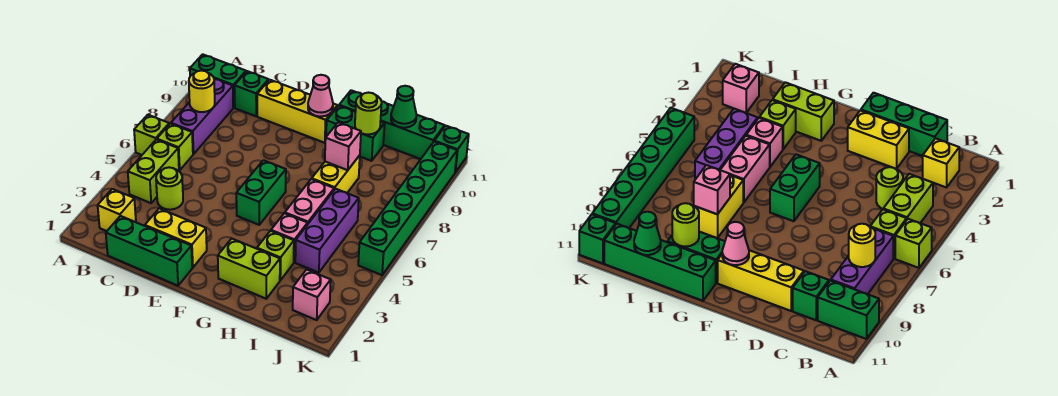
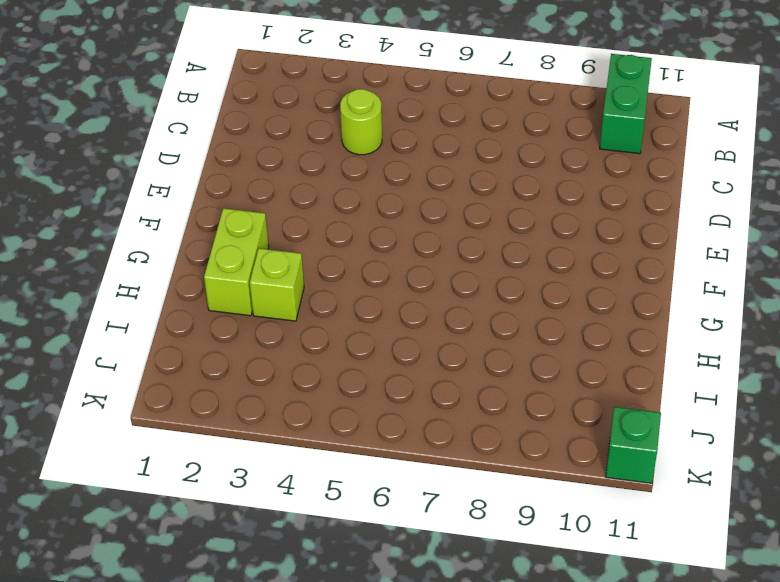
none -> lime brick A6 level 1
none -> yellow brick B2 level 1
none -> lime brick B4:B5 level 1

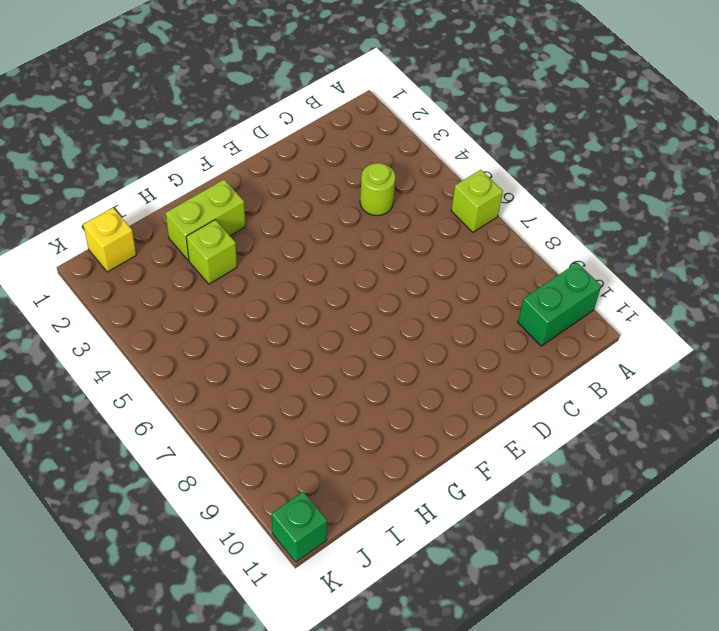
yellow brick J1 level 1 -> yellow brick B2 level 1
none -> lime brick B4:B5 level 1
none -> lime brick B6 level 1
none -> purple brick B7:B9 level 1

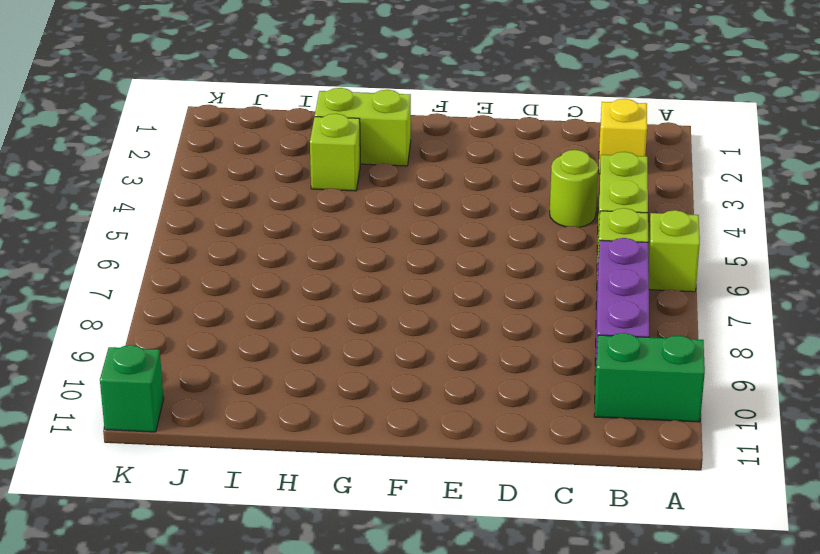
none -> green brick C1:E1 level 1
none -> green brick C10 level 1
none -> yellow brick D2:E2 level 1

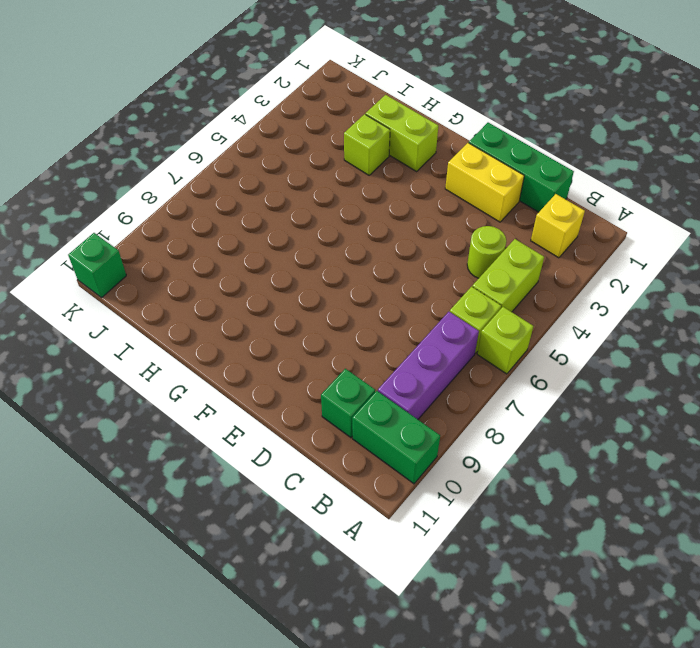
none -> yellow brick D10:F10 level 1
none -> green brick F5:F6 level 1
none -> green brick G10:H10 level 1

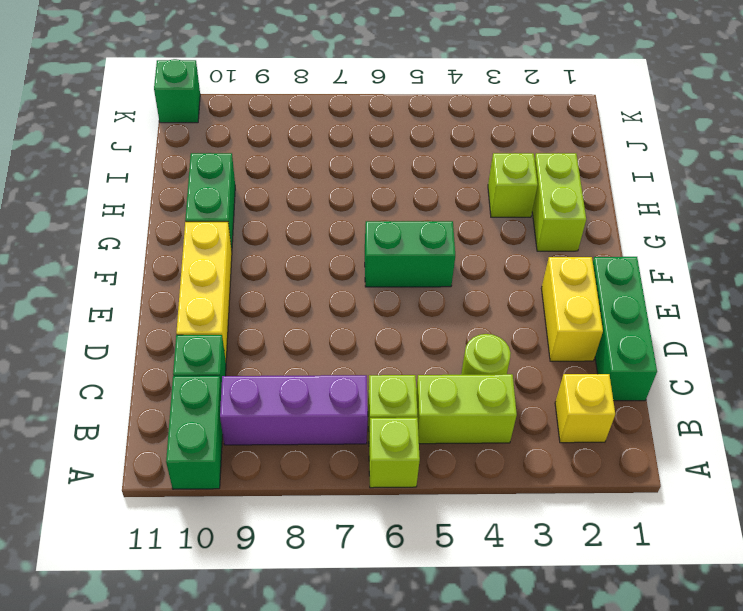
none -> green brick G11:J11 level 1
none -> pink brick H4 level 1
none -> pink brick H5:H6 level 1

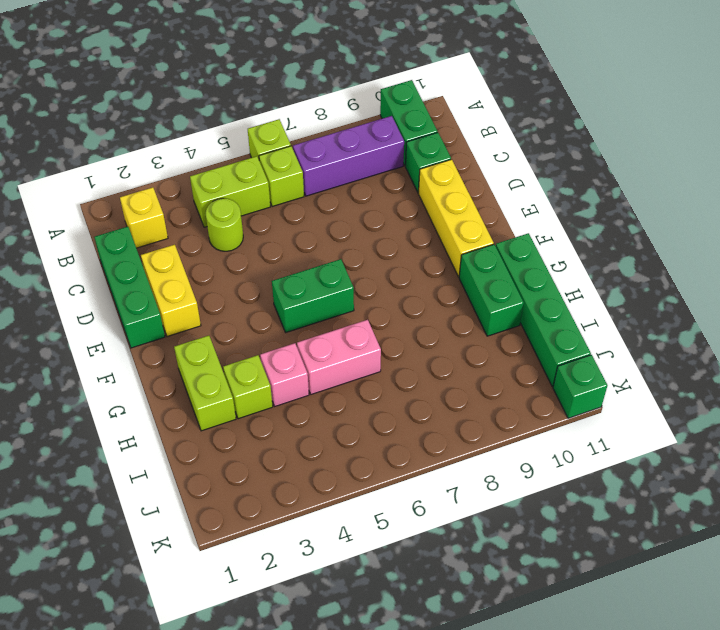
none -> yellow brick H7:H8 level 1
none -> purple brick I4:I6 level 1
none -> pink brick J2 level 1

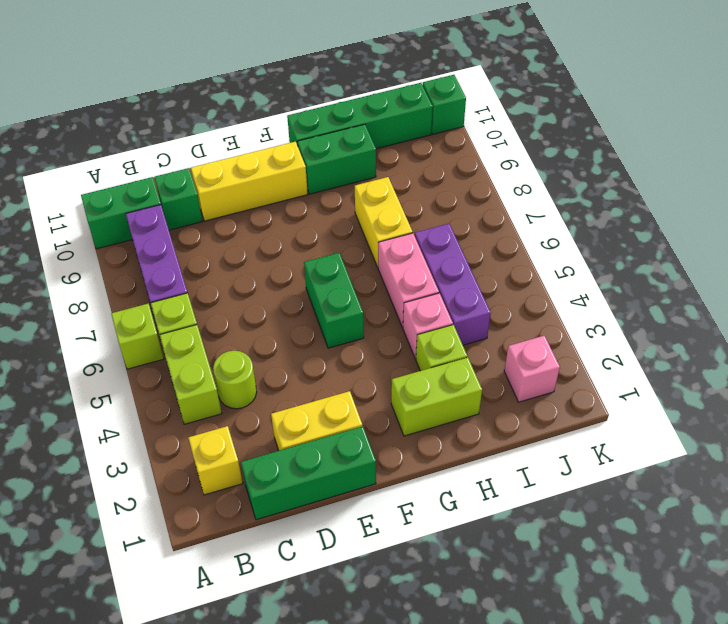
none -> green brick K5:K10 level 1
none -> yellow round brick B8 level 2
none -> pink cone F10 level 2

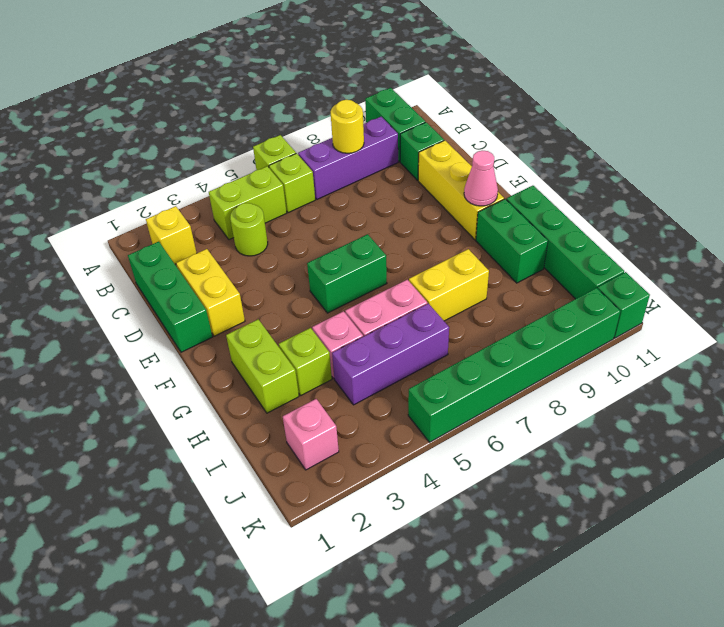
none -> pink brick H8 level 2
none -> lime round brick H10 level 2
none -> green cone I11 level 2

